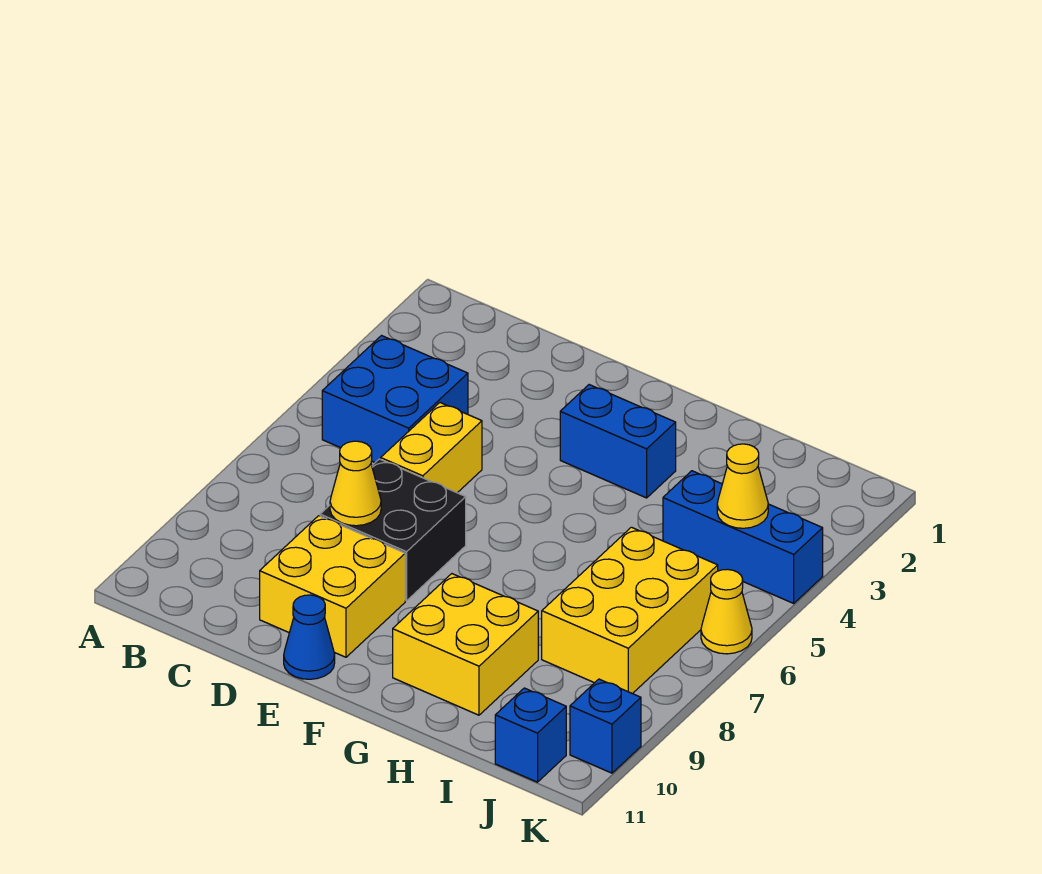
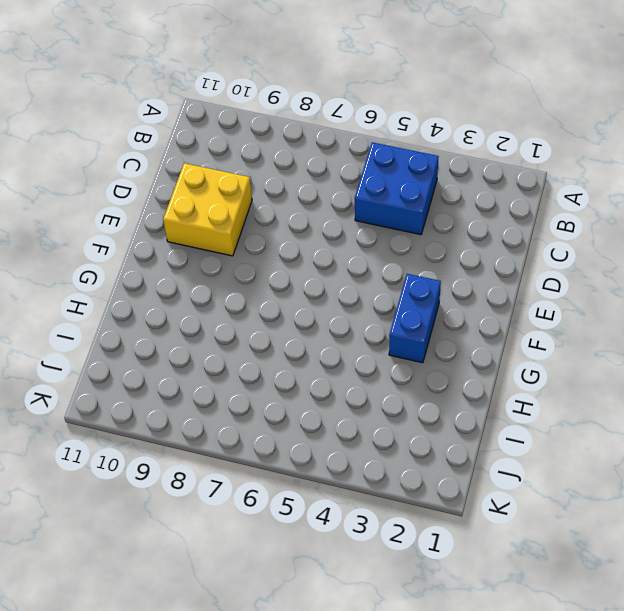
none -> yellow brick D5:D6 level 1
none -> black brick D7:E8 level 1
none -> blue cone E11 level 1

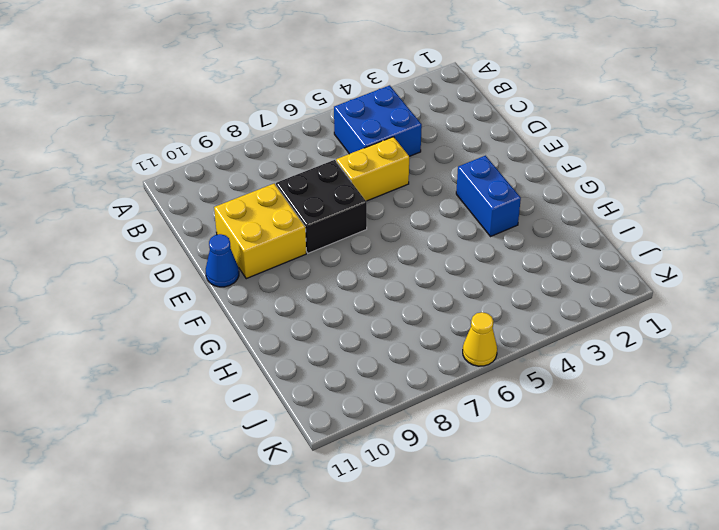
none -> yellow brick G9:H10 level 1
none -> blue brick I4:K4 level 1
none -> yellow brick I6:J8 level 1

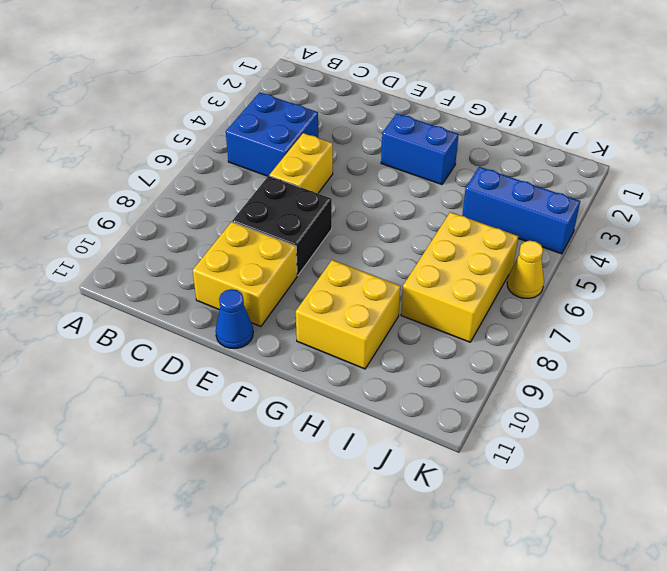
none -> blue brick J11 level 1
none -> blue brick K10 level 1
none -> yellow cone D8 level 2

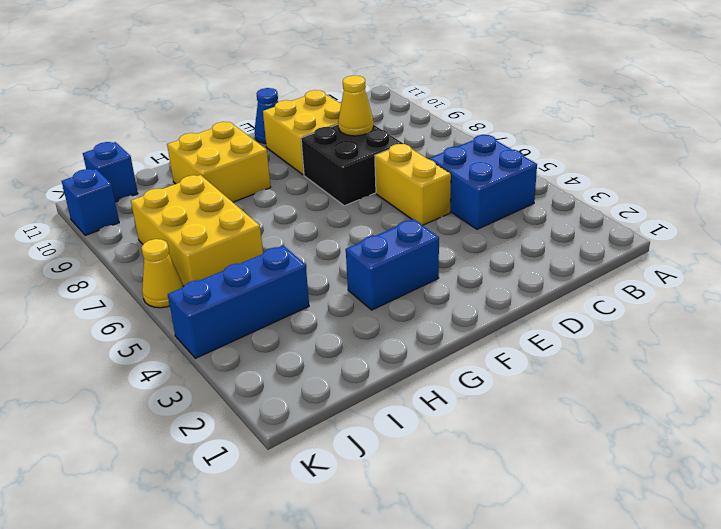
none -> yellow cone J4 level 2

